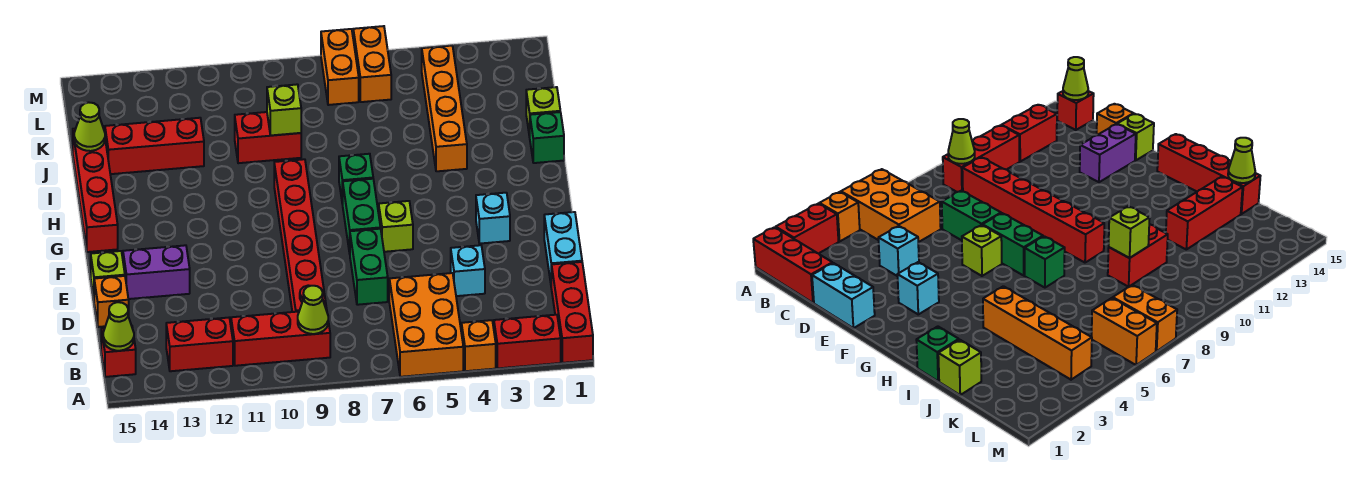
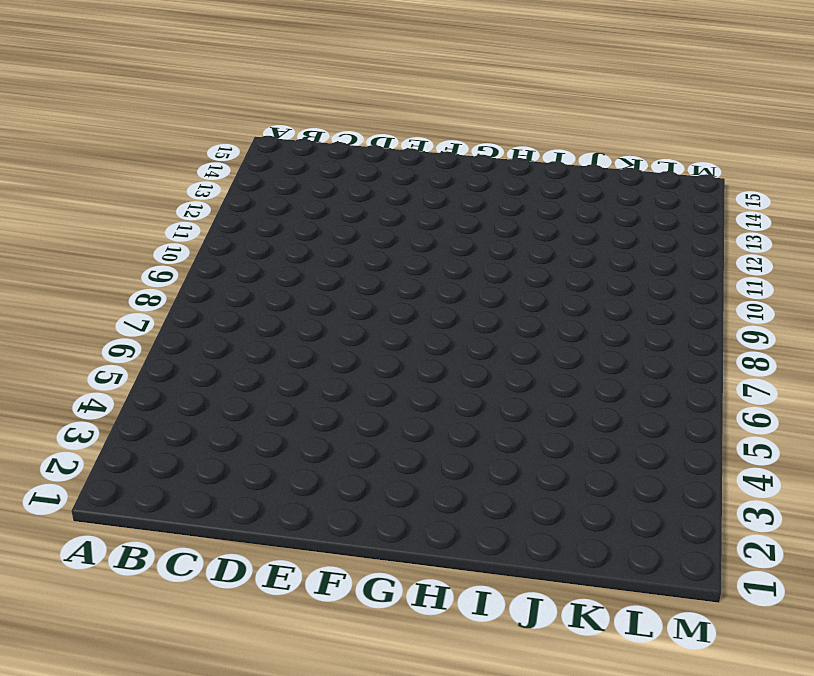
none -> red brick A1:C1 level 1
none -> red brick A2:A3 level 1
none -> orange brick A4 level 1
none -> orange brick A5:C6 level 1

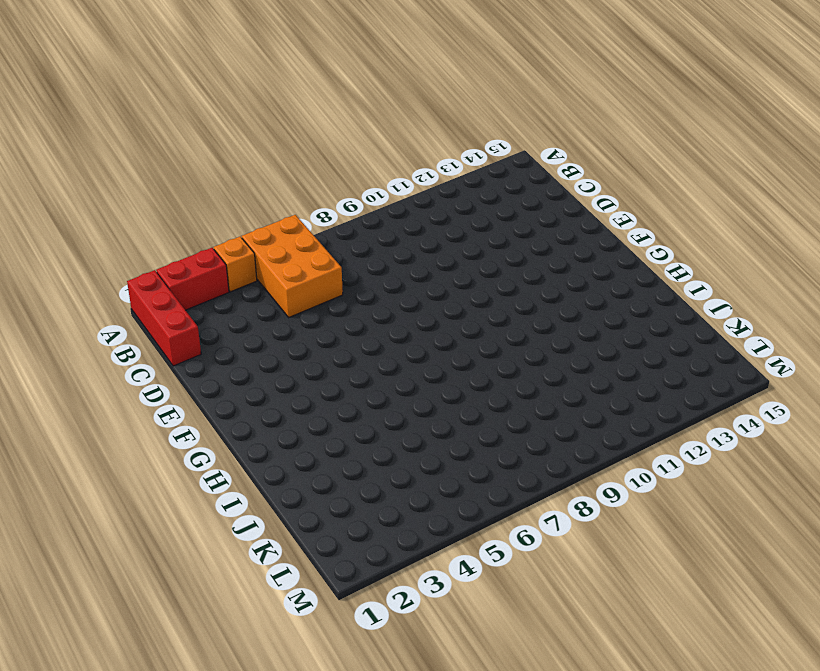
none -> red brick B9:B11 level 1
none -> red brick B12:B13 level 1
none -> red brick B15 level 1
none -> red brick C9:H9 level 1

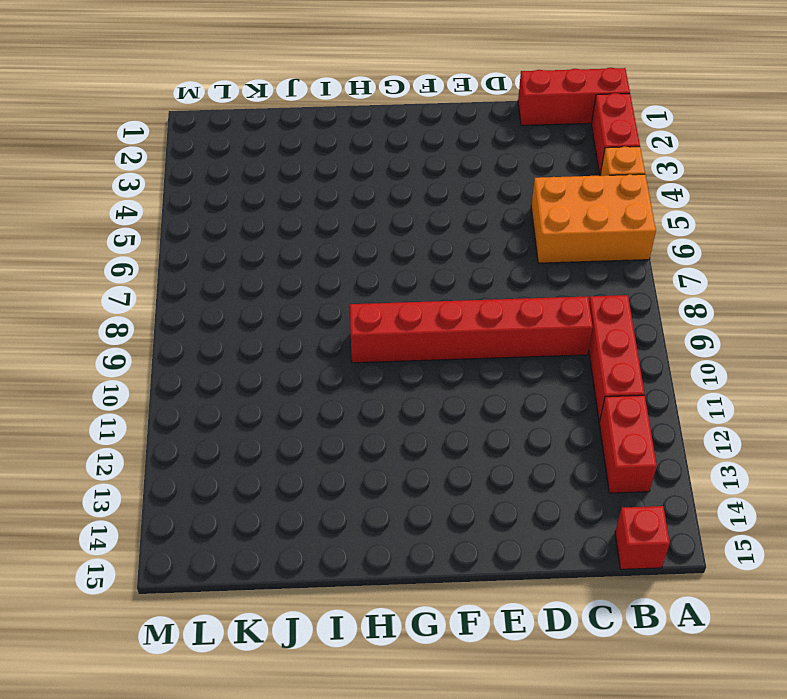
none -> cyan brick D1:E1 level 1
none -> cyan brick D4 level 1
none -> green brick D7:E7 level 1
none -> orange brick D15 level 1

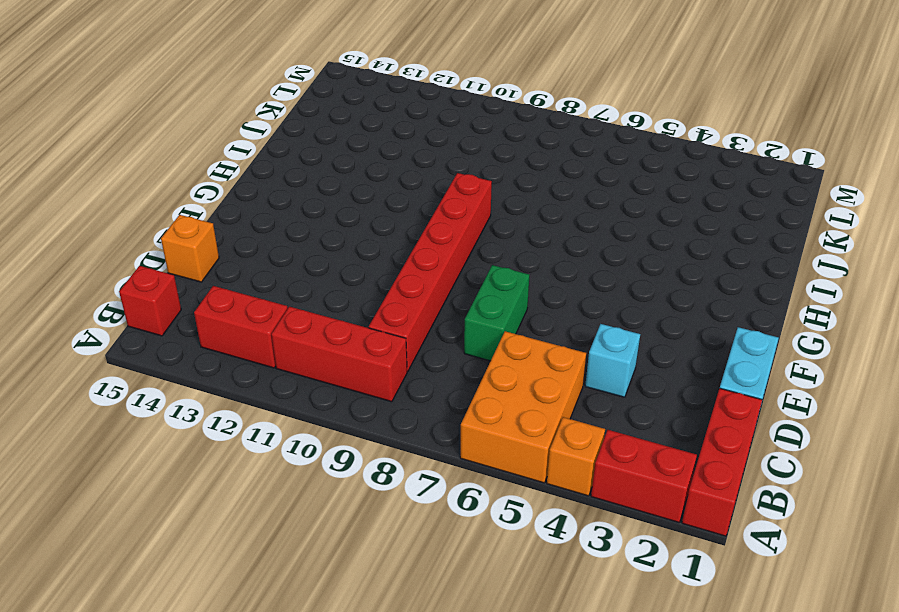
none -> purple brick E13:E14 level 1
none -> lime brick E15 level 1
none -> cyan brick F3 level 1
none -> lime brick F6 level 1

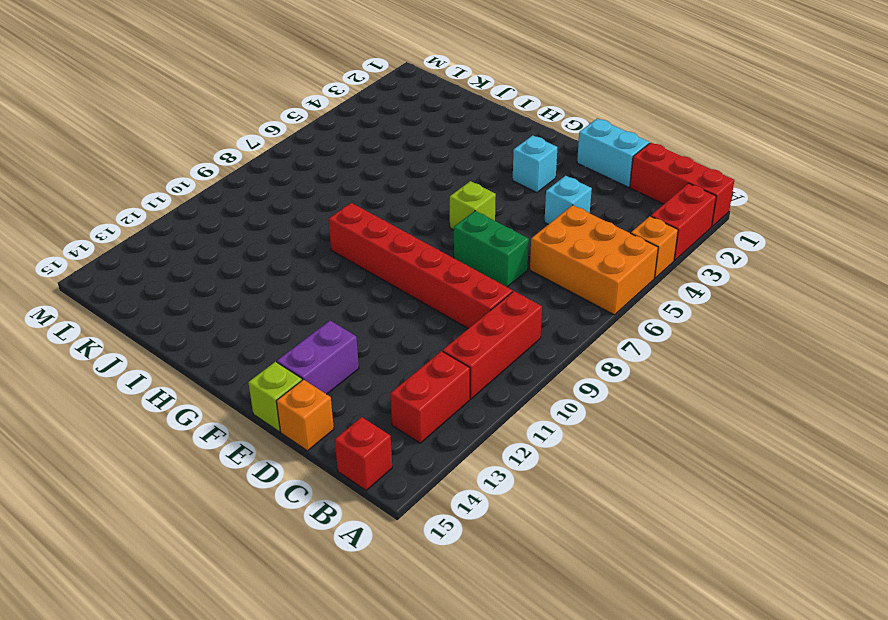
none -> green brick F7:G7 level 1
none -> red brick G15:J15 level 1
none -> green brick H7 level 1
none -> green brick I1 level 1

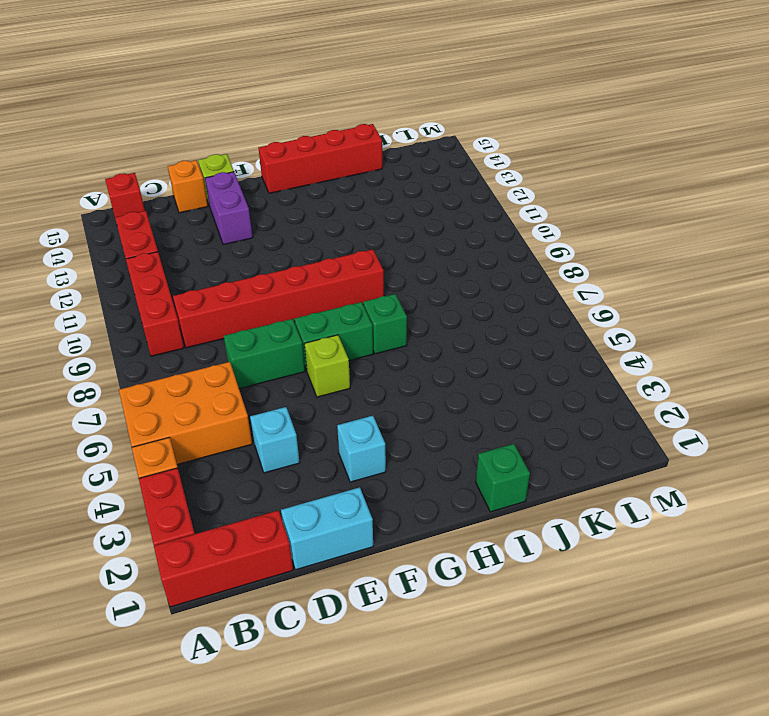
none -> orange brick I4:L4 level 1
none -> lime brick J1 level 1
none -> red brick J9:J10 level 1
none -> red brick J12:J14 level 1

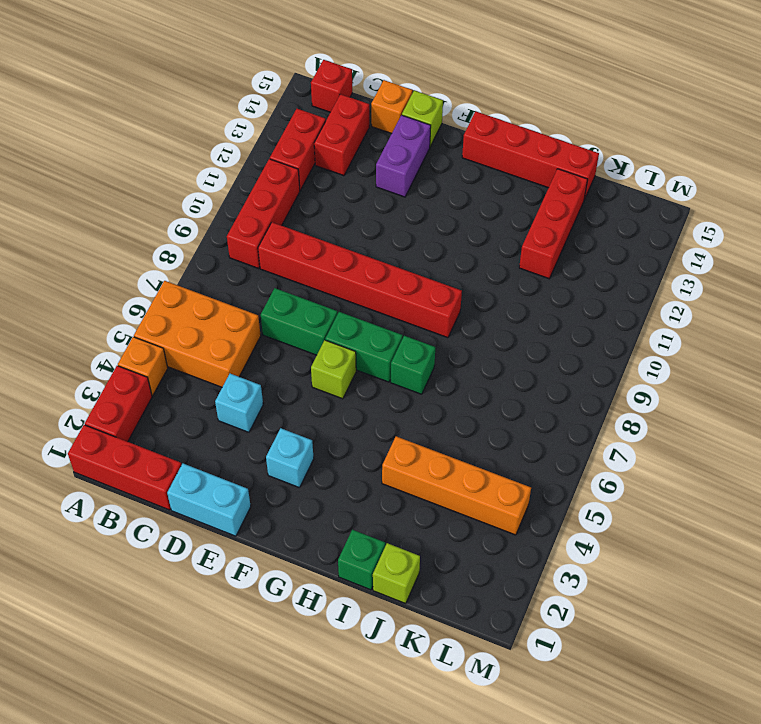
red brick C13:C14 level 1 -> red brick J9:J10 level 1
none -> orange brick L6:M6 level 1
none -> orange brick L7:M7 level 1
none -> lime cone B9 level 2
none -> lime cone B15 level 2

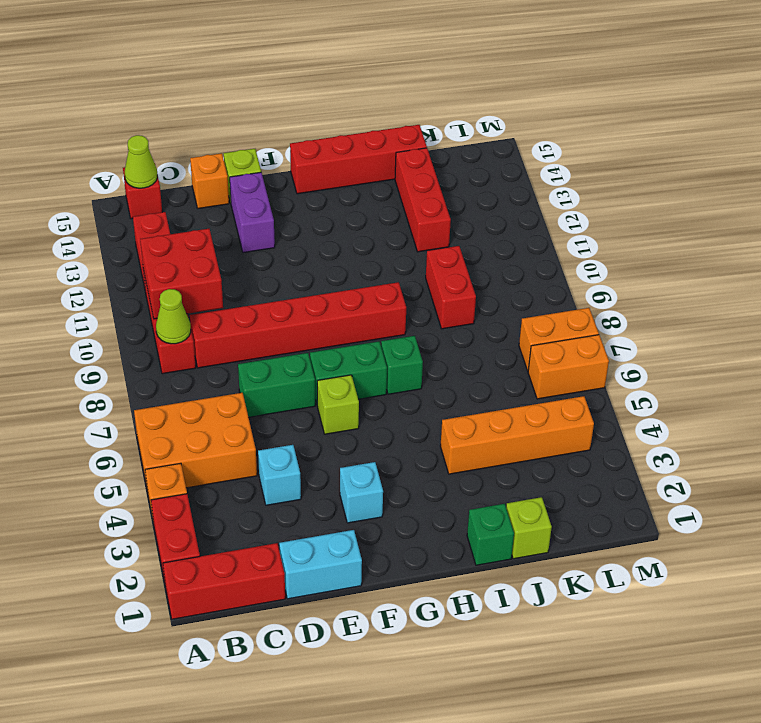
red brick B10:C11 level 2 -> none
none -> lime brick J9 level 2
none -> lime cone J15 level 2

